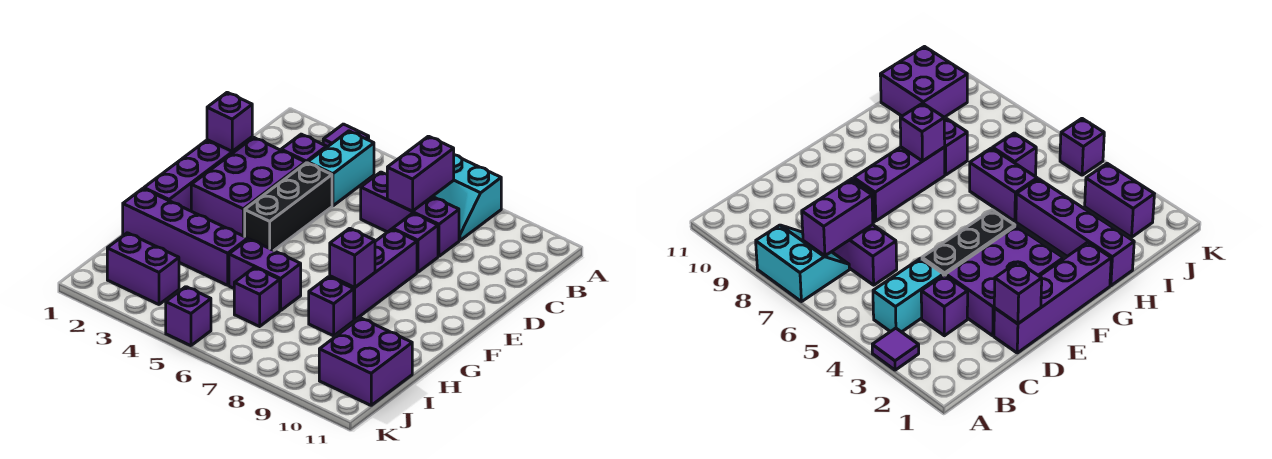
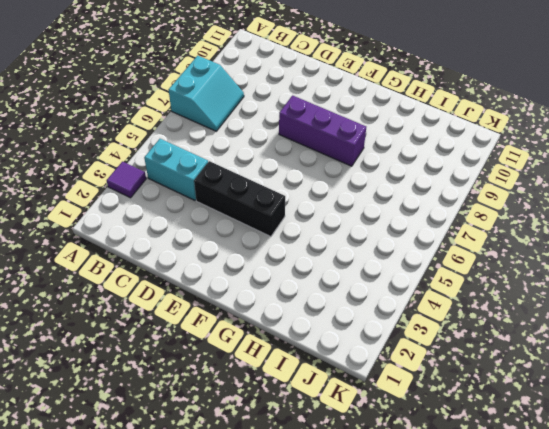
none -> purple brick C3 level 1
none -> purple brick C6:C8 level 1
none -> purple brick D1:G1 level 1

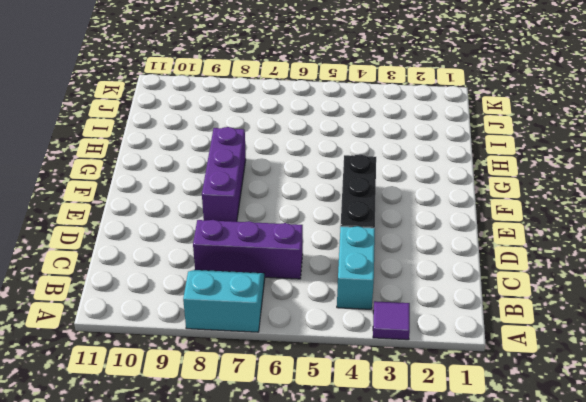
none -> purple brick C3 level 1
none -> purple brick D1:G1 level 1
none -> purple brick D2:F3 level 1

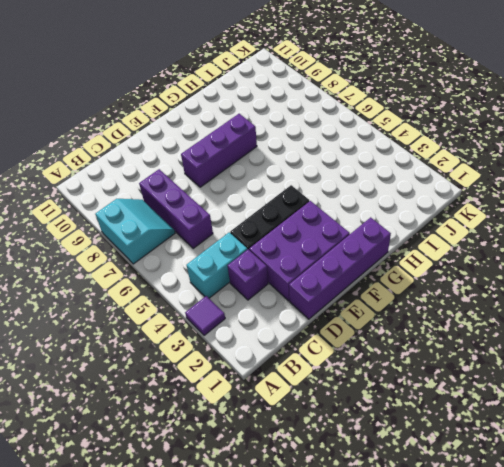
none -> purple brick D8 level 1
none -> purple brick H1:H4 level 1
none -> purple brick H5:H6 level 1

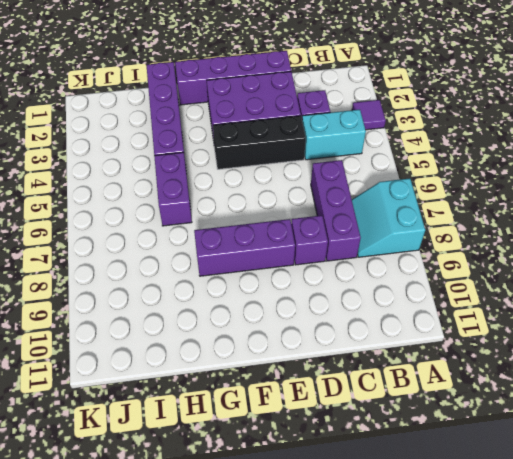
none -> purple brick H8 level 1
none -> purple brick I6 level 1
none -> purple brick I10:J11 level 1

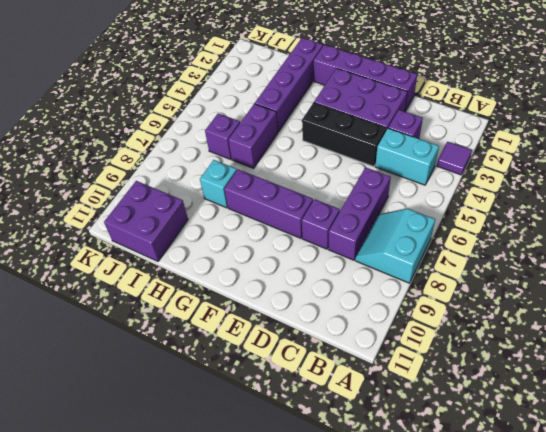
cyan brick H8 level 1 -> purple brick H8 level 1
none -> purple brick J2:J3 level 1
none -> purple brick K5 level 1
none -> purple brick B7:C7 level 2

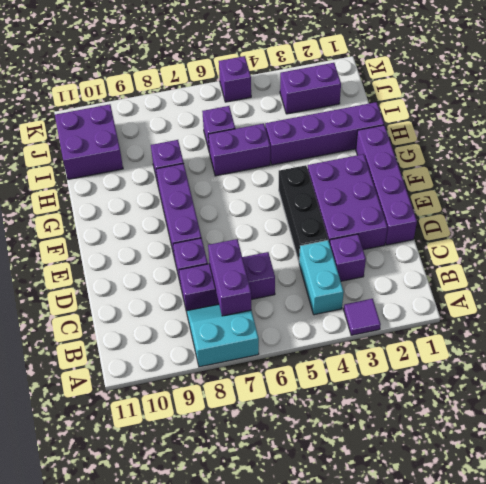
none -> purple brick D1 level 2
none -> purple brick G8 level 2

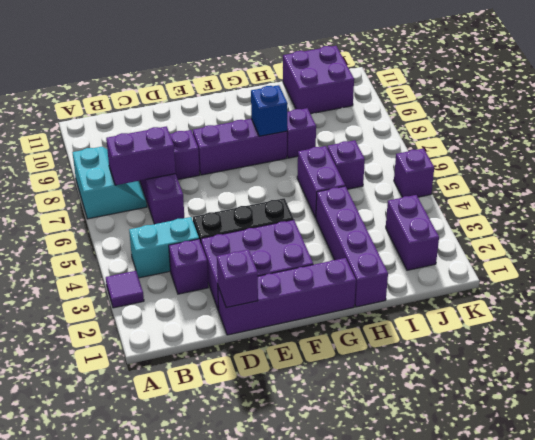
blue brick G8 level 2 -> purple brick G8 level 2

